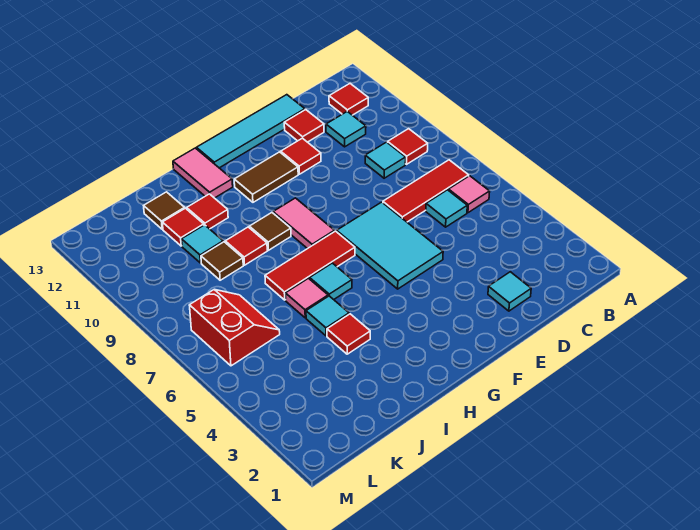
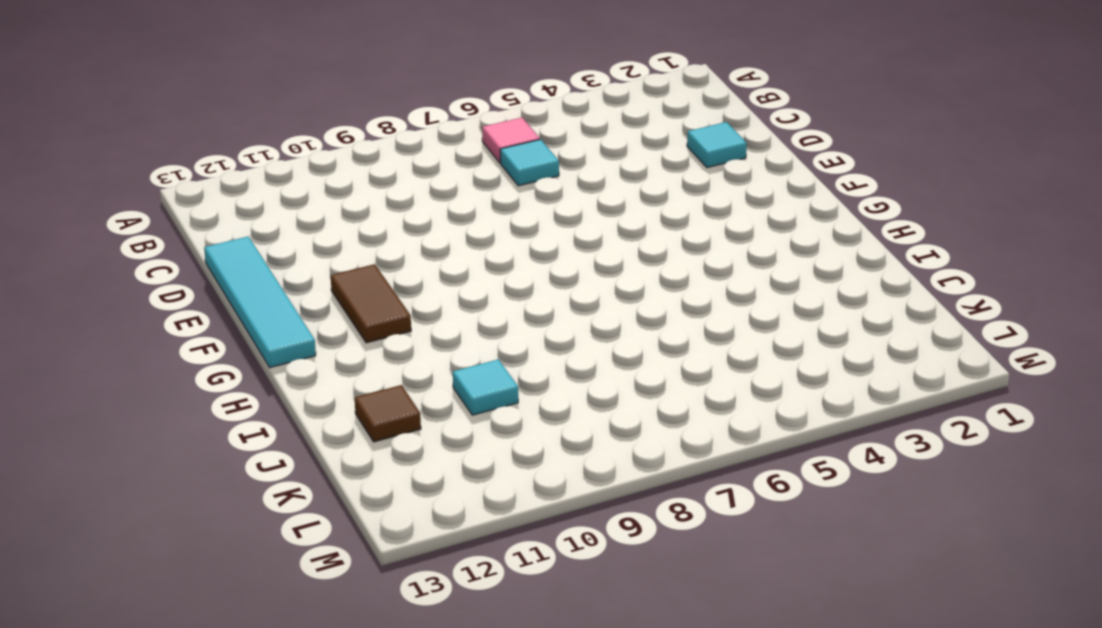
none -> red tile B7:D7 level 1
none -> red tile B9 level 1
none -> red tile B12 level 1

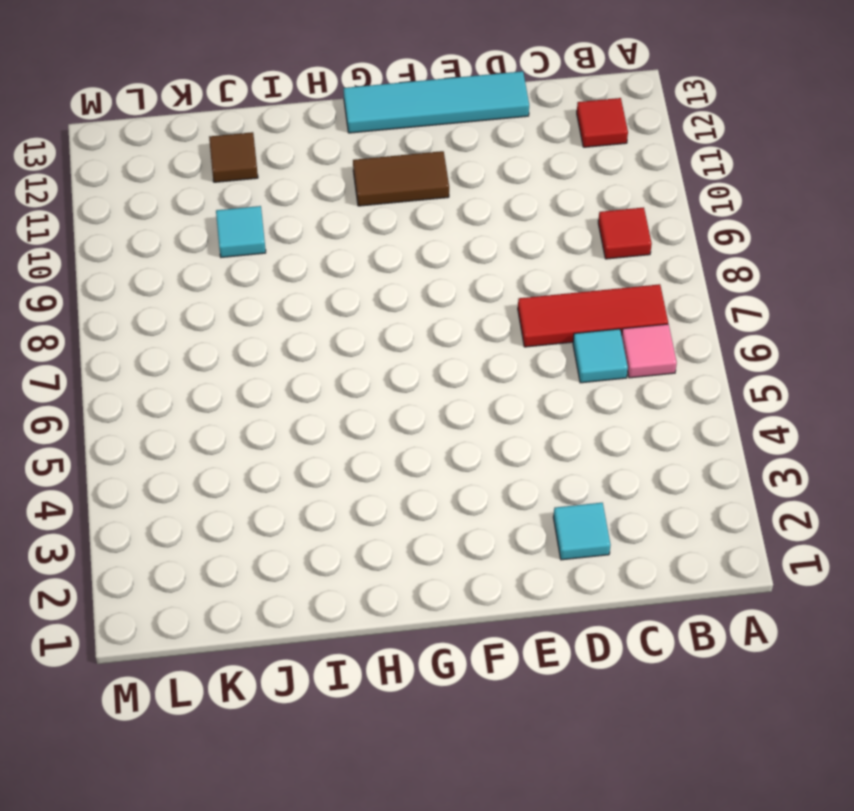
none -> cyan tile C9 level 1
none -> cyan tile C11 level 1
none -> red tile D12 level 1

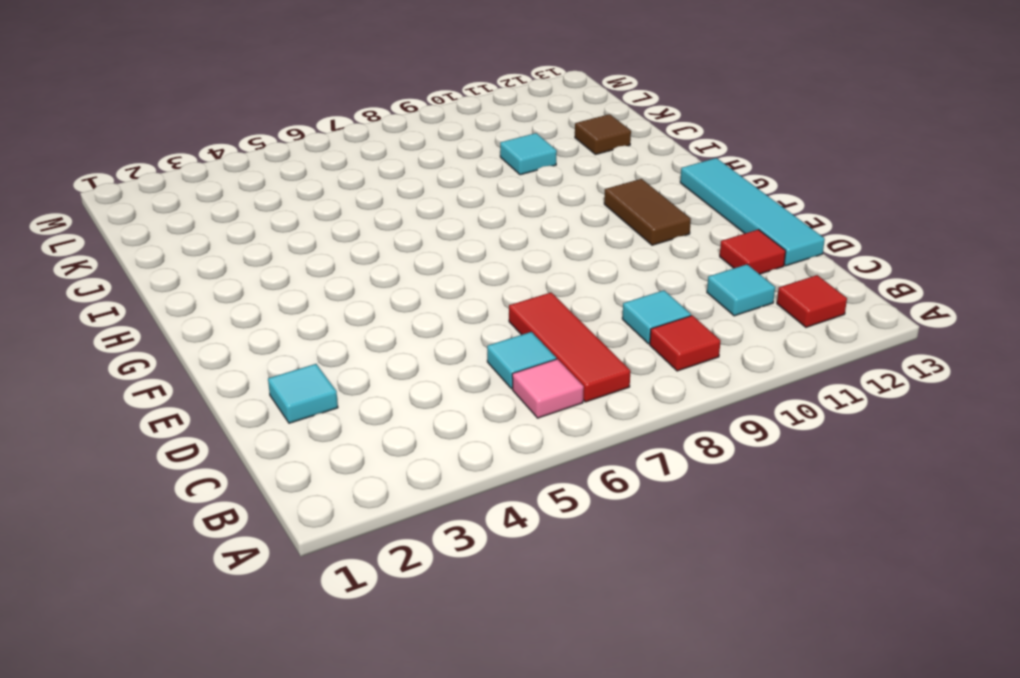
none -> cyan tile E5:F7 level 1
none -> red tile E11 level 1
none -> red tile G7:I7 level 1

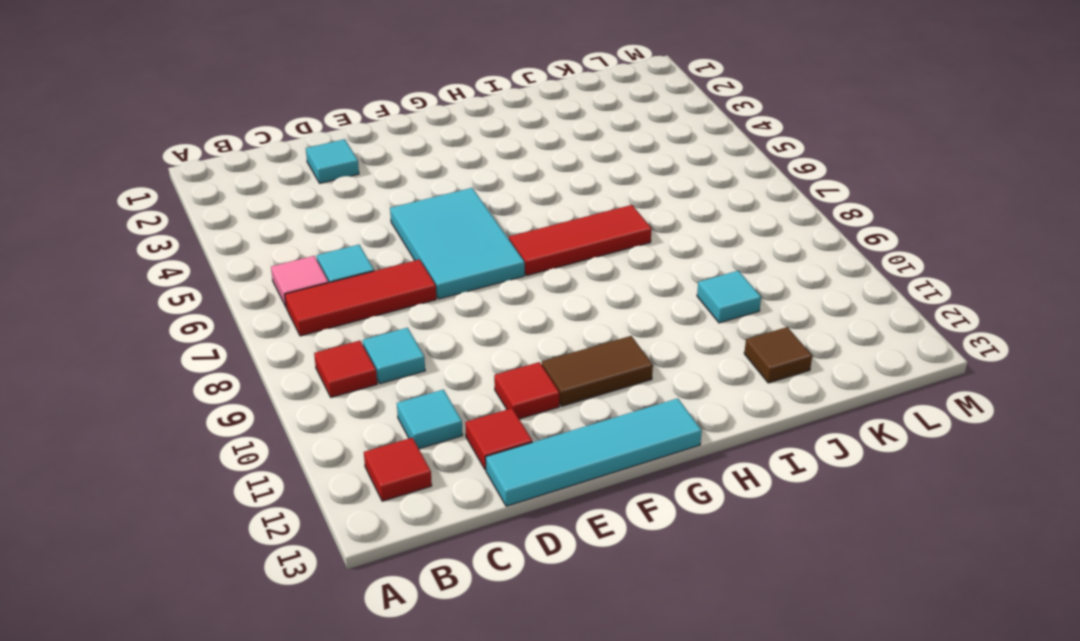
none -> pink tile G8:G9 level 1
none -> cyan tile H6 level 1
none -> brown tile H9 level 1

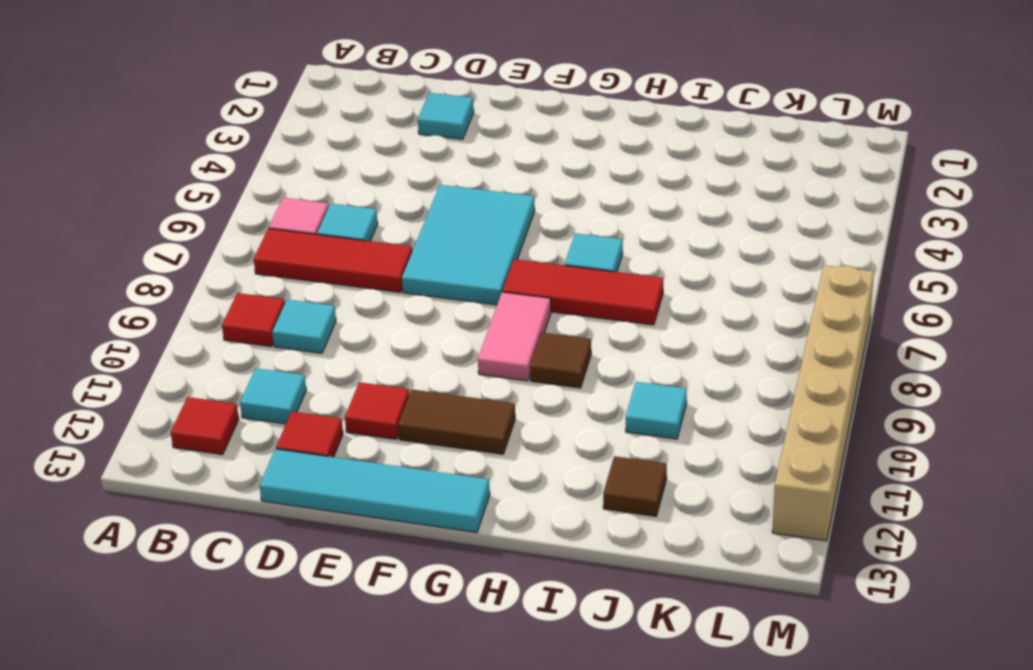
tan brick M7:M12 level 1 -> none
none -> pink tile H12:H13 level 1
none -> red tile I4 level 1
none -> cyan tile I5 level 1

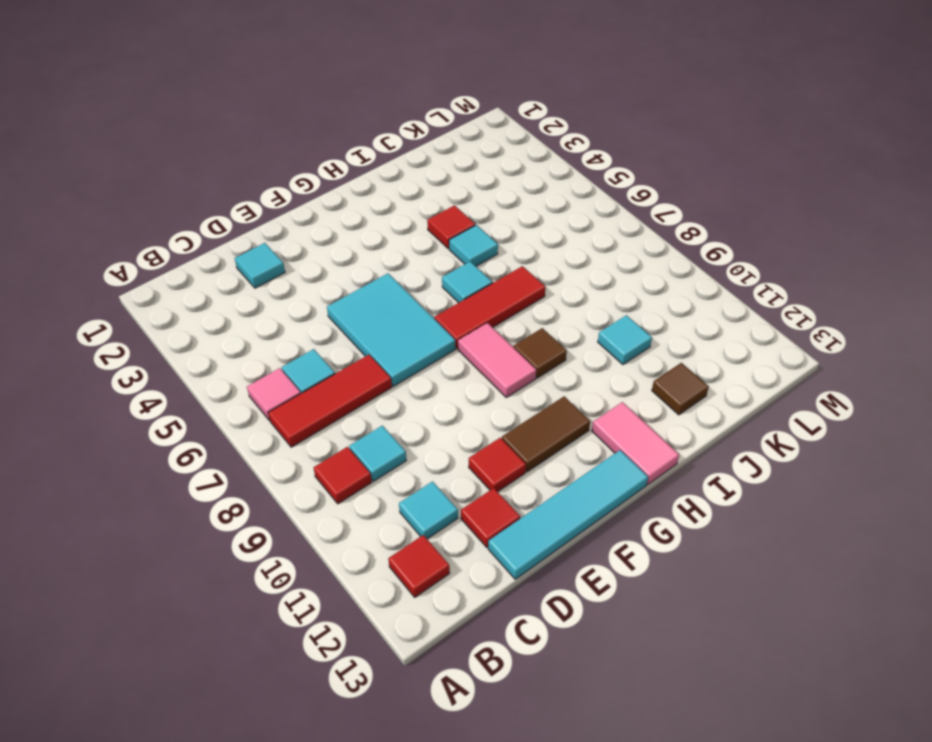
none -> pink tile I6 level 1
none -> red tile I9 level 1
none -> red tile I11 level 1

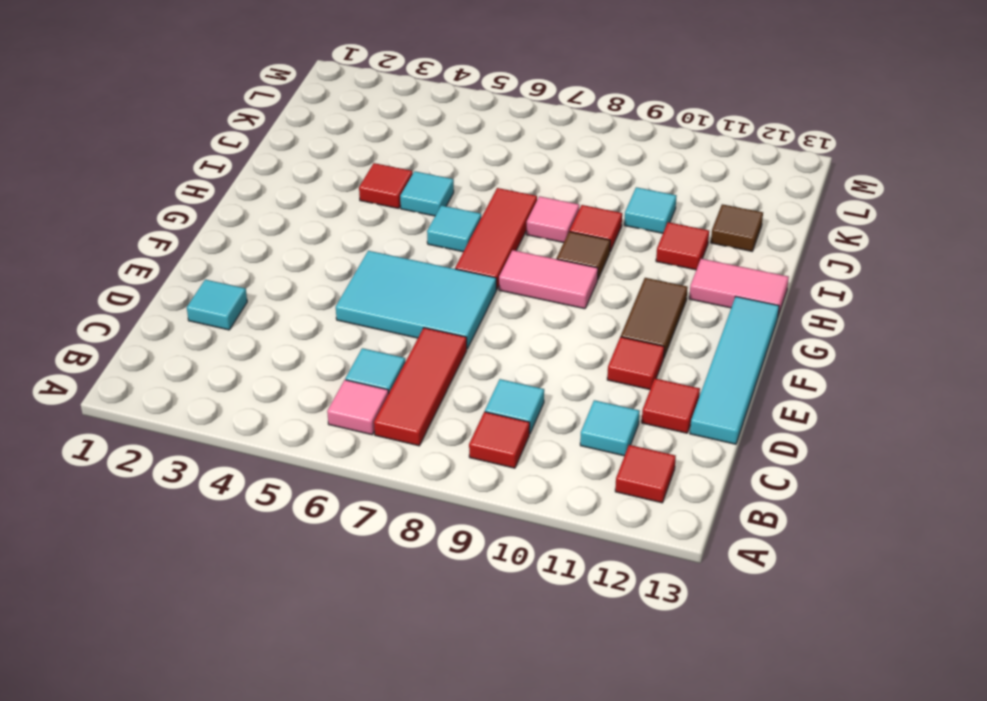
pink tile I8 level 1 -> pink tile I6 level 1
none -> brown tile J9 level 1
none -> red tile J11 level 1
none -> red slope K6:L7 level 1 top L

